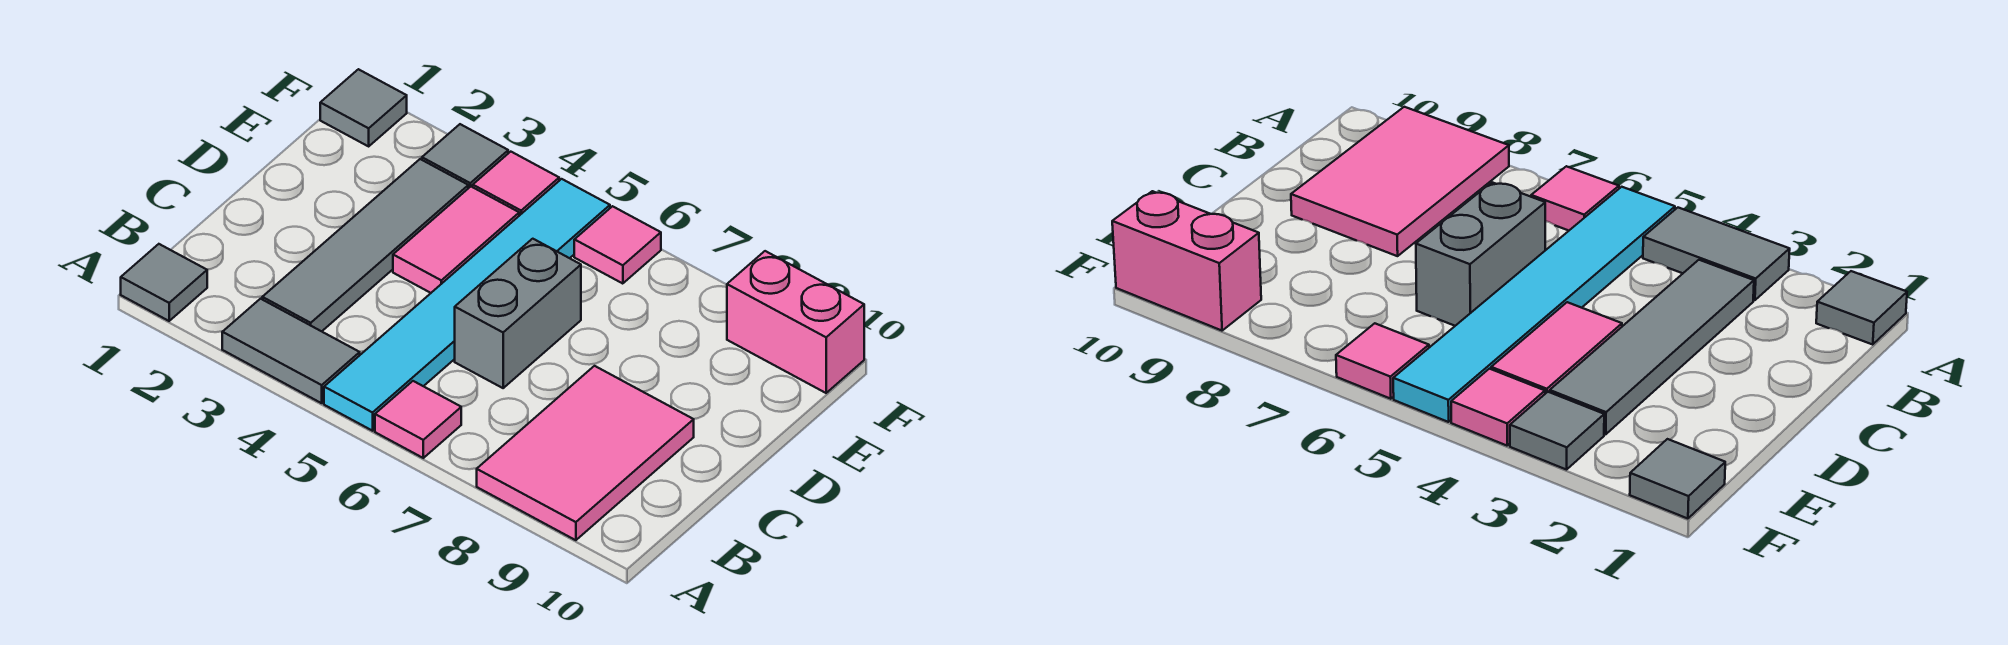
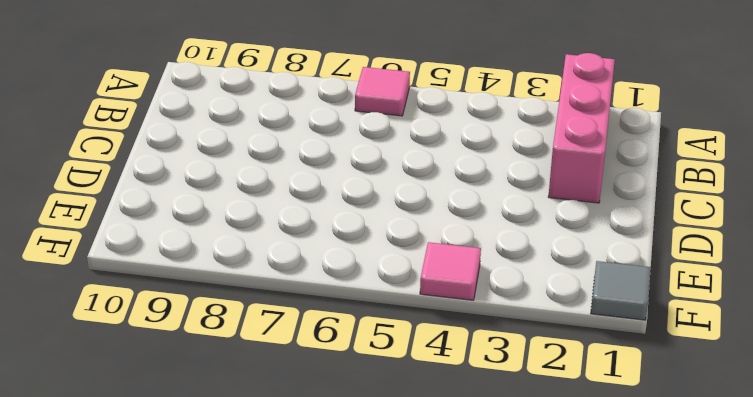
pink brick A2:C2 level 1 -> none
none -> grey tile A1 level 1
none -> grey tile A3:A4 level 1
none -> cyan tile A5:F5 level 1

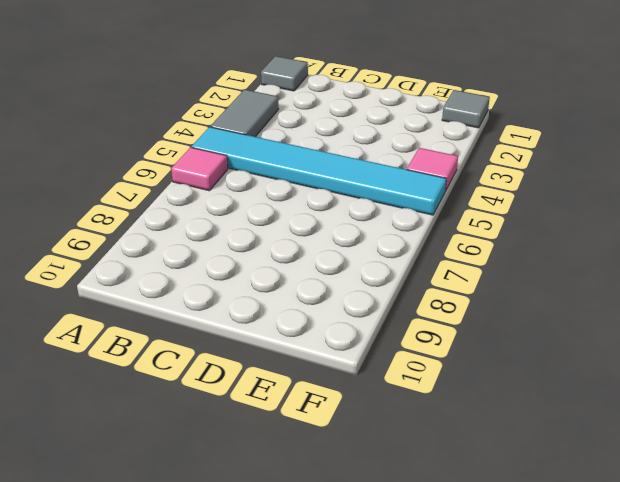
none -> pink tile A8:C9 level 1
none -> grey tile B3:E3 level 1
none -> grey brick C6:D6 level 1

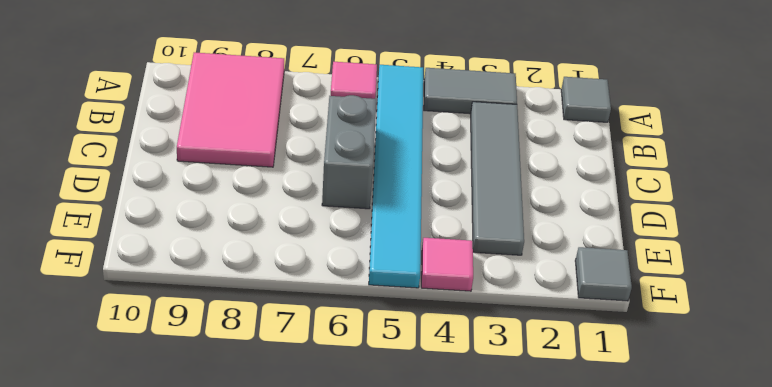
none -> pink tile D4:E4 level 1
none -> grey tile F3 level 1
none -> pink tile F6 level 1

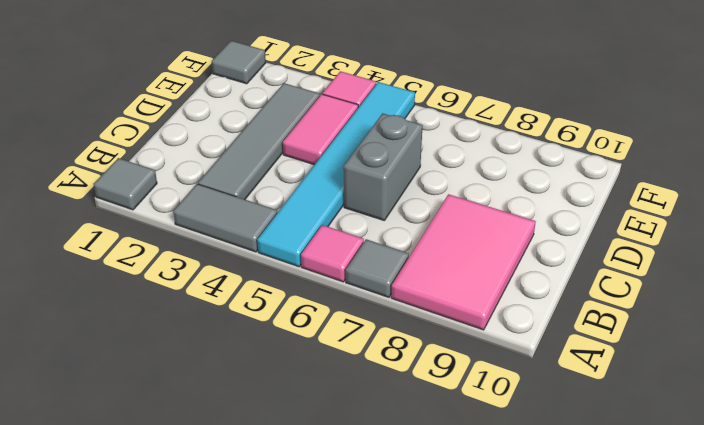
grey tile A7 level 1 -> grey tile F3 level 1
none -> pink tile F6 level 1
none -> pink brick F9:F10 level 1

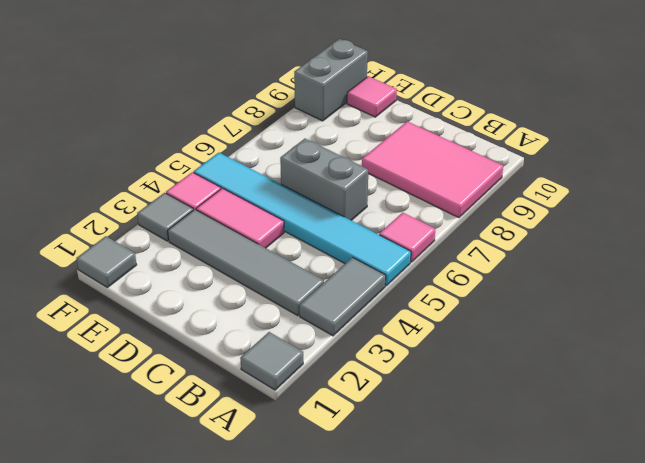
pink tile E10 level 1 -> pink tile F6 level 1
grey brick F9:F10 level 1 -> pink brick F9:F10 level 1

